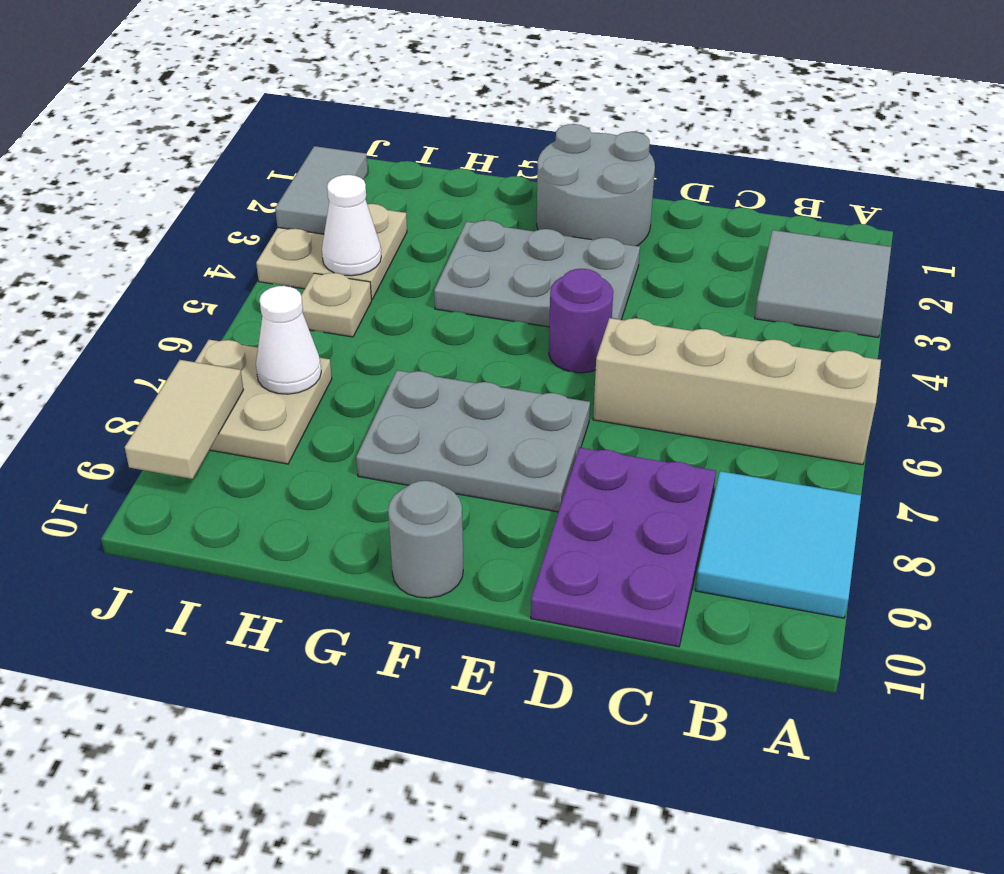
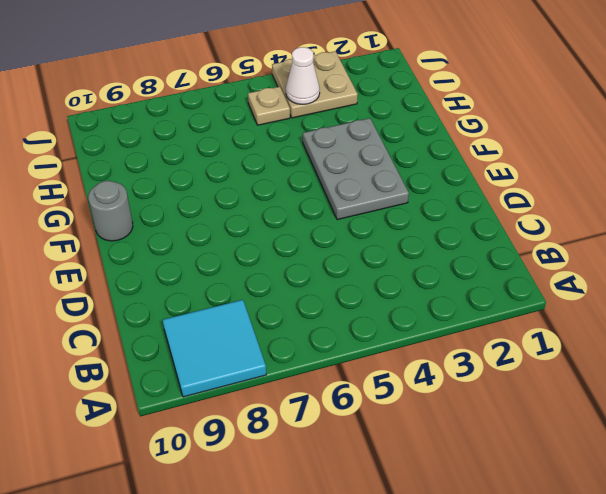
none -> grey tile A2:B3 level 1
none -> tan brick A6:D6 level 1
none -> purple plate C8:D10 level 1

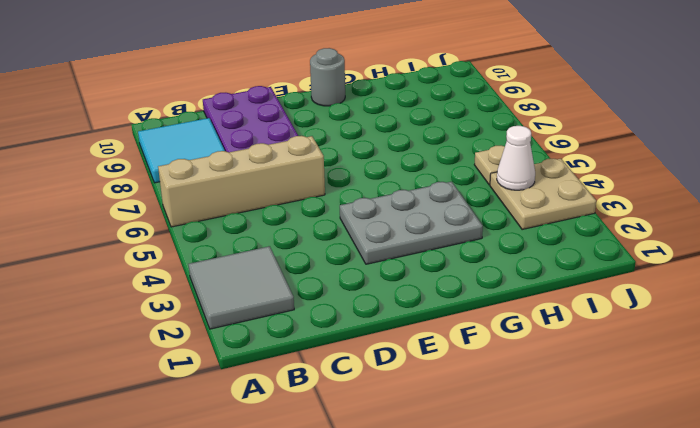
none -> grey round brick E1:F2 level 1
none -> purple round brick E5 level 1
none -> grey plate E7:G8 level 1

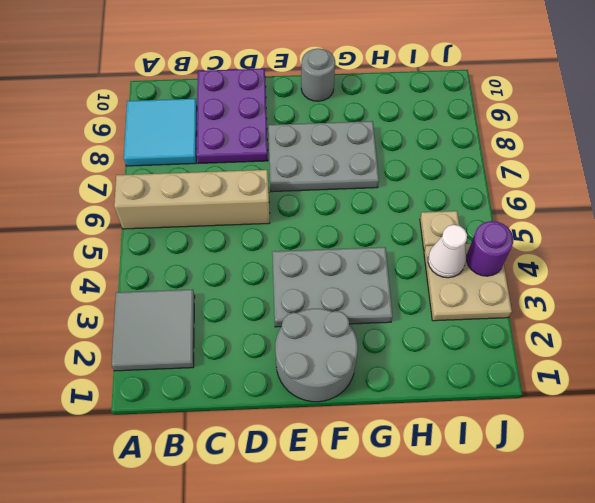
purple round brick J4 level 2 -> purple round brick E5 level 1
none -> tan plate I7:J8 level 1
none -> white cone I7 level 2
none -> grey tile J2:J3 level 2

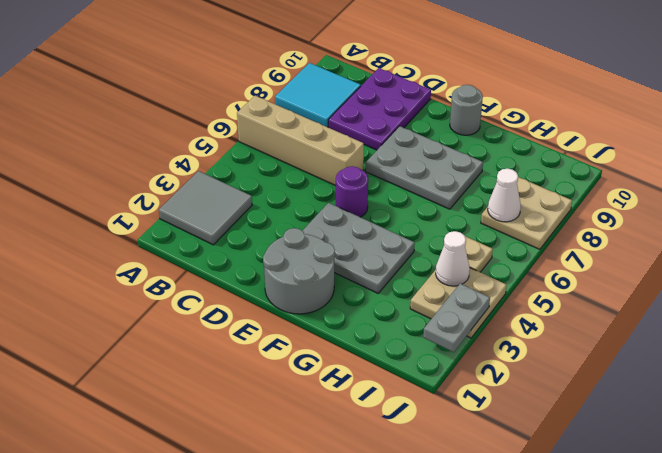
grey plate J2:J3 level 2 -> grey tile J2:J3 level 2
none -> tan tile J8:J9 level 2

